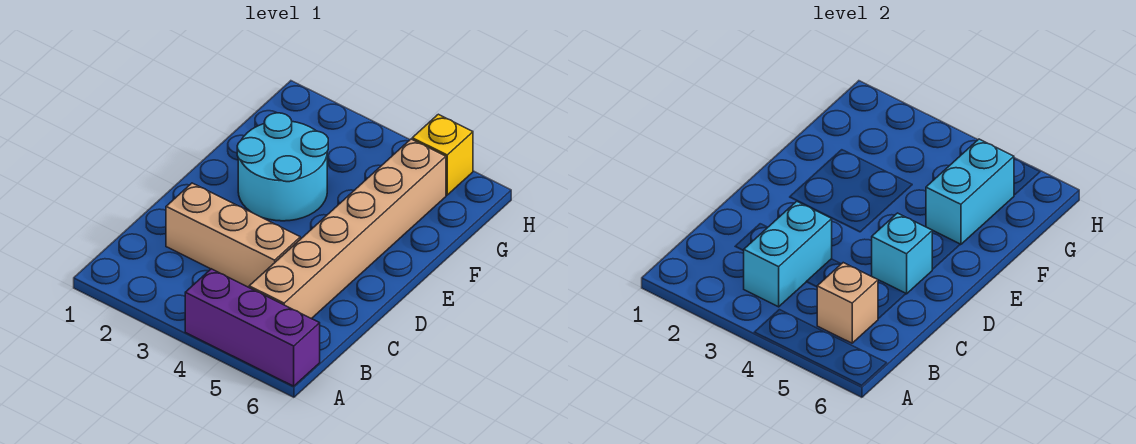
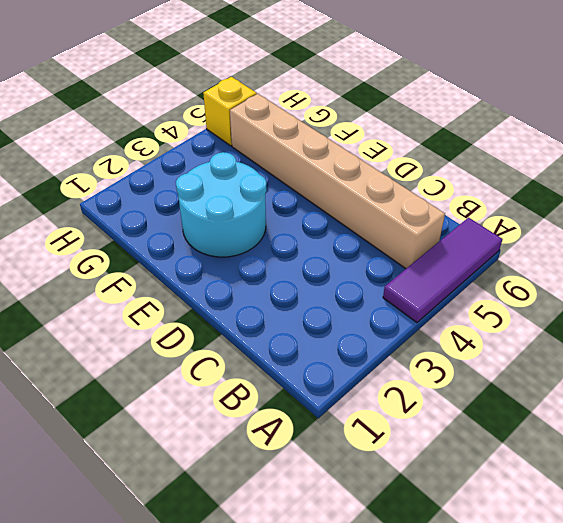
purple tile A4:A6 level 1 -> purple brick A4:A6 level 1
none -> tan brick C2:C4 level 1
none -> cyan brick B3:C3 level 2

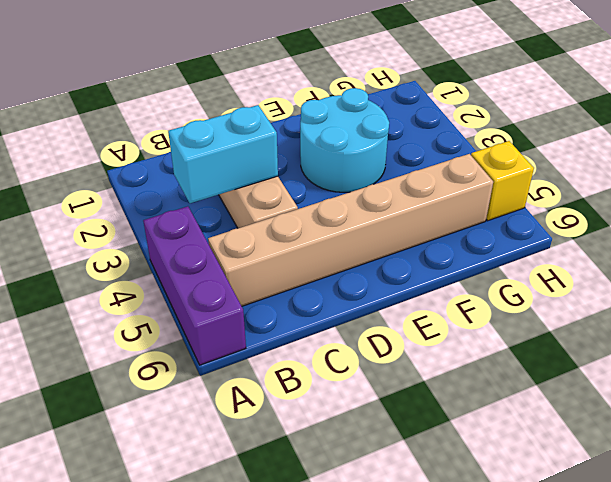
none -> tan brick B5 level 2
none -> cyan brick D5 level 2

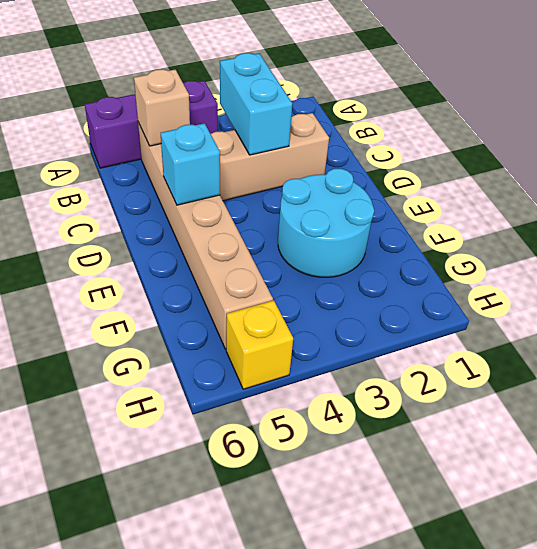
none -> cyan brick F5:G5 level 2

